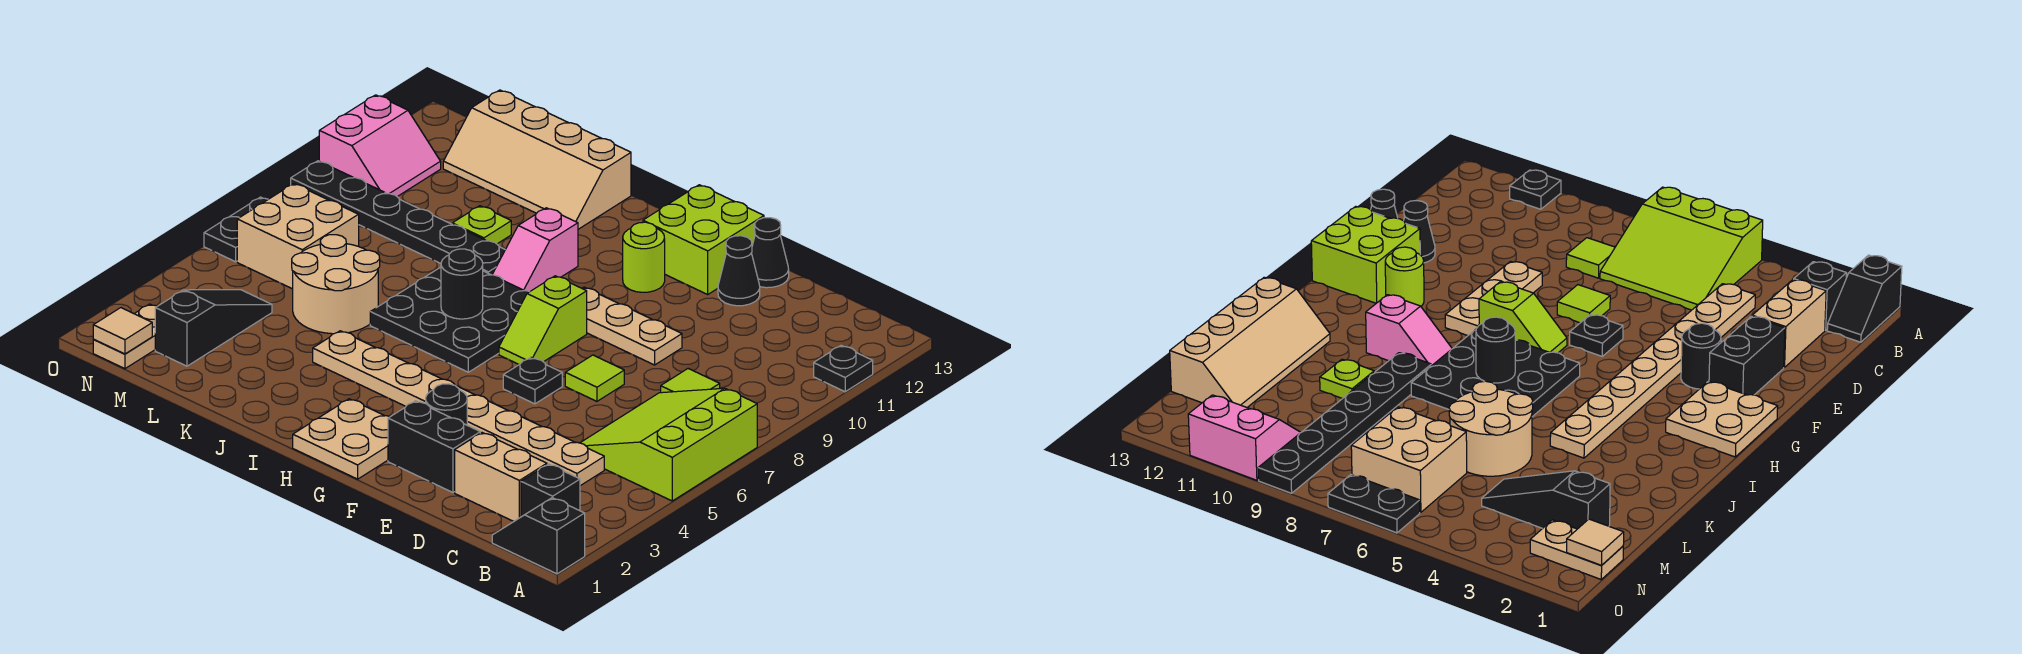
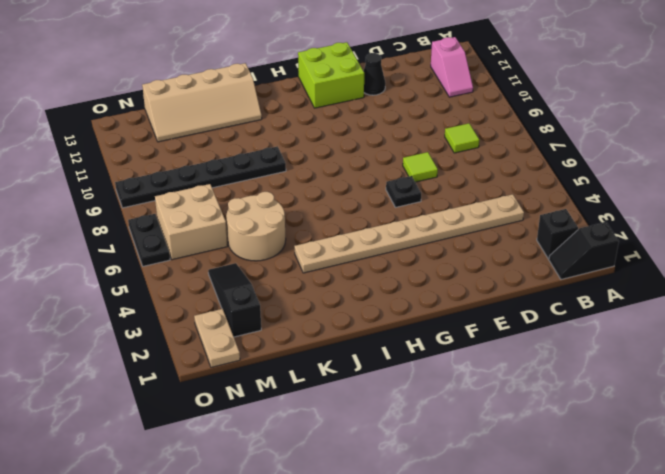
pink slope B11:B12 level 1 top 12 -> pink slope I9:I10 level 1 top 10
none -> lime slope A5:C7 level 1 top A
none -> black plate A11 level 1
none -> tan brick C2:D2 level 1
none -> black brick E2:F2 level 1

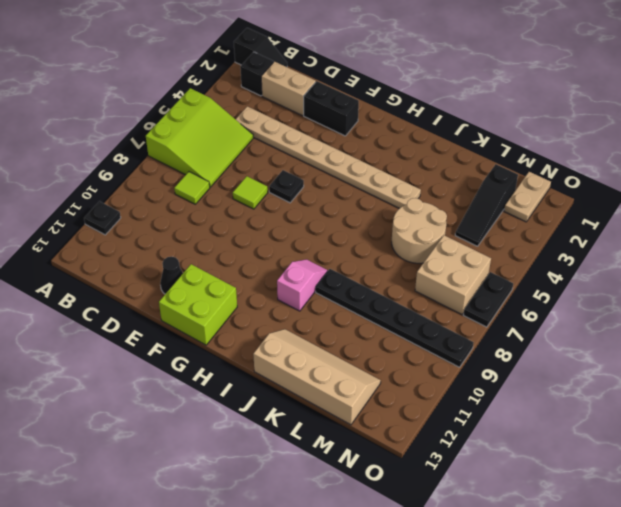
none -> tan plate E9:G9 level 1
none -> black cone E13 level 1
none -> black round brick F3 level 1
none -> tan plate G1:H2 level 1

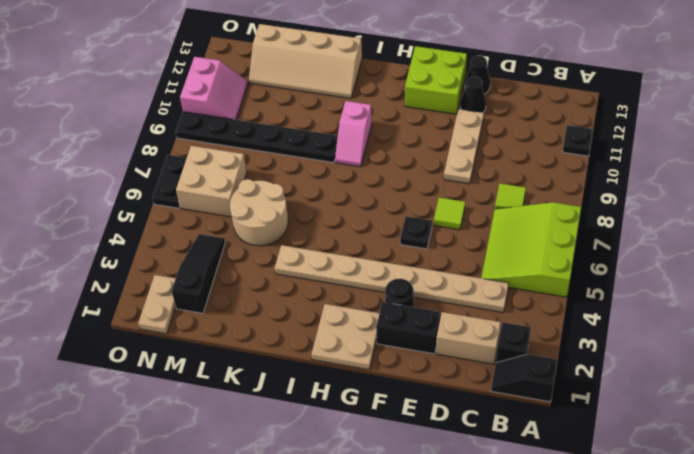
tan plate E9:E11 level 1 -> tan plate E9:G9 level 1
none -> lime slope G7:G8 level 1 top 8
none -> lime round brick G11 level 1
none -> black plate H6:J8 level 1
none -> lime plate K10 level 1

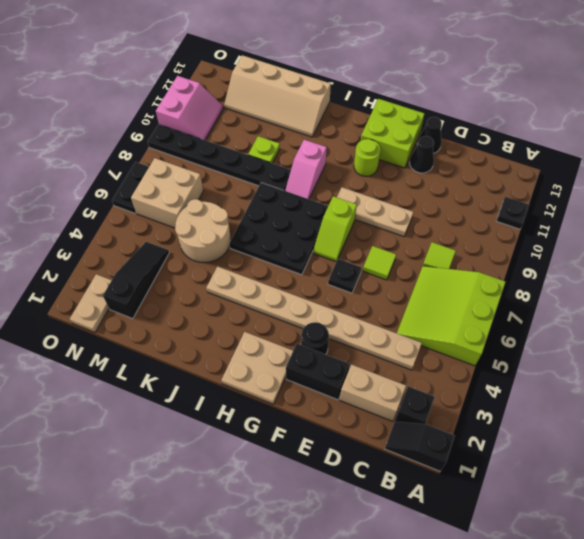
none -> black round brick I7 level 2
none -> tan tile N1 level 2

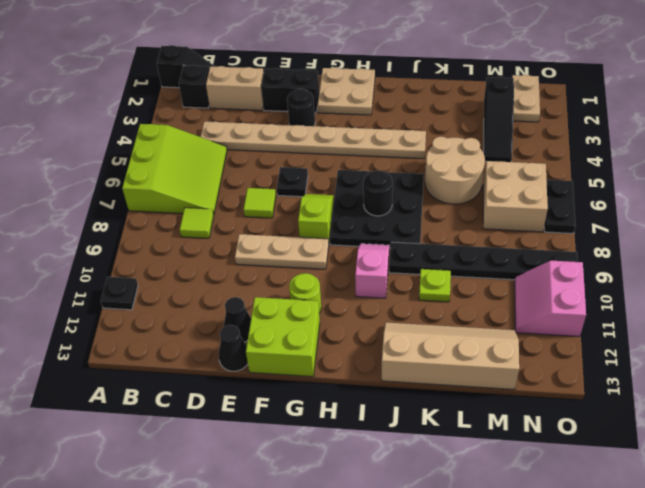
none -> tan tile N1 level 2

